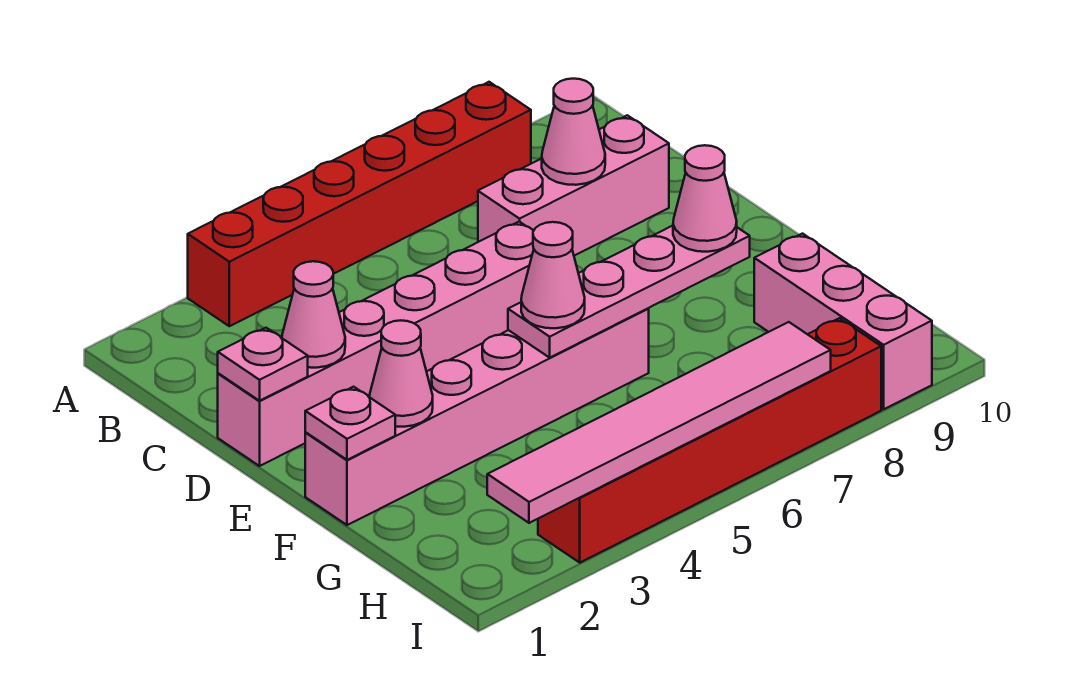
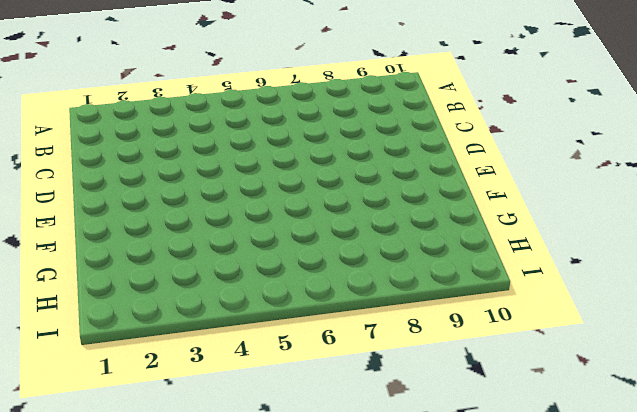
none -> red brick A3:A8 level 1
none -> pink brick C7:C9 level 1
none -> pink brick D1:D6 level 1

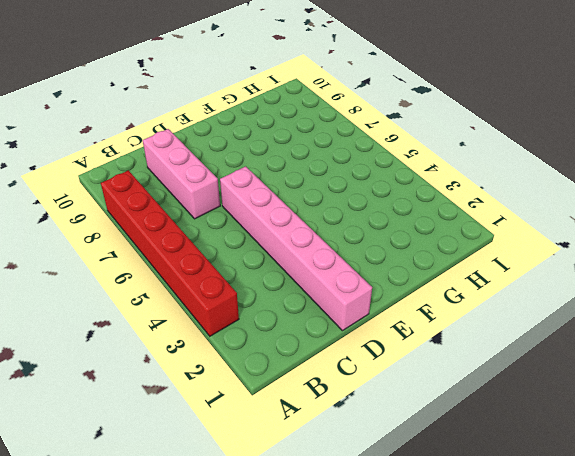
none -> pink brick F1:F6 level 1
none -> pink brick G9:I9 level 1
none -> red brick I3:I8 level 1

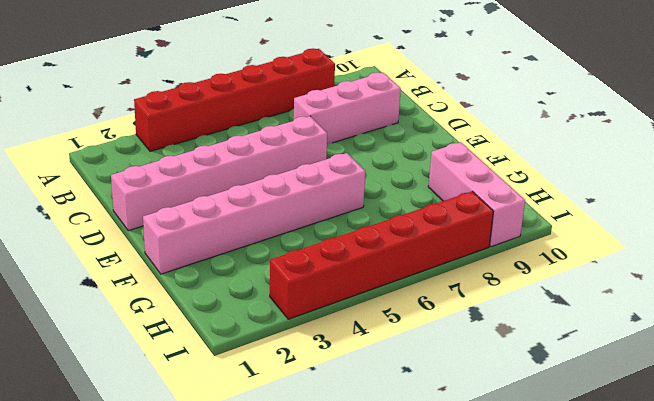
none -> pink cone C8 level 2
none -> pink plate D1 level 2
none -> pink cone D2 level 2

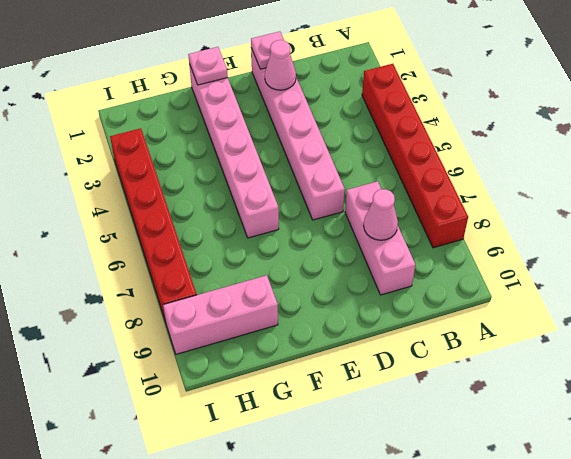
none -> pink cone F2 level 2
none -> pink plate F5:F8 level 2
none -> pink tile I2:I7 level 2

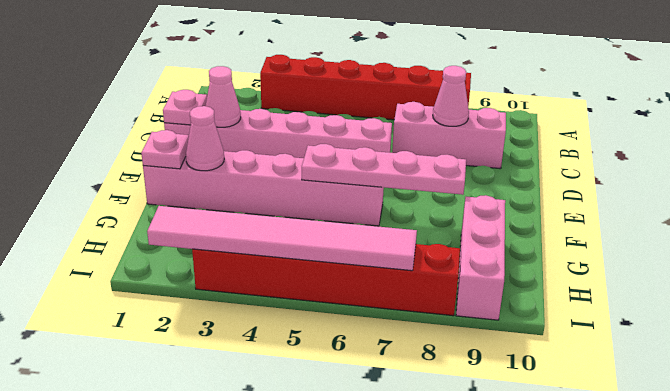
none -> pink cone F5 level 3
none -> pink cone F8 level 3

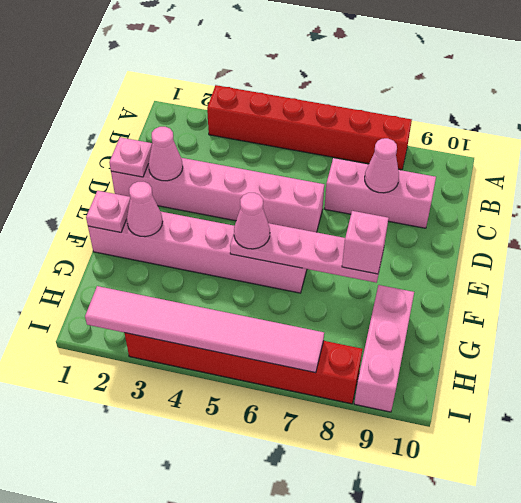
pink brick F8 level 3 -> pink cone F8 level 3

